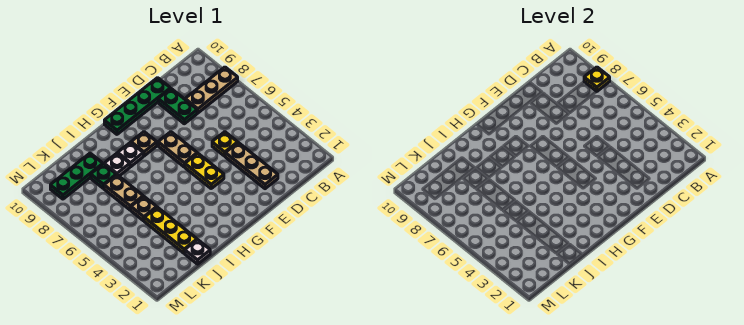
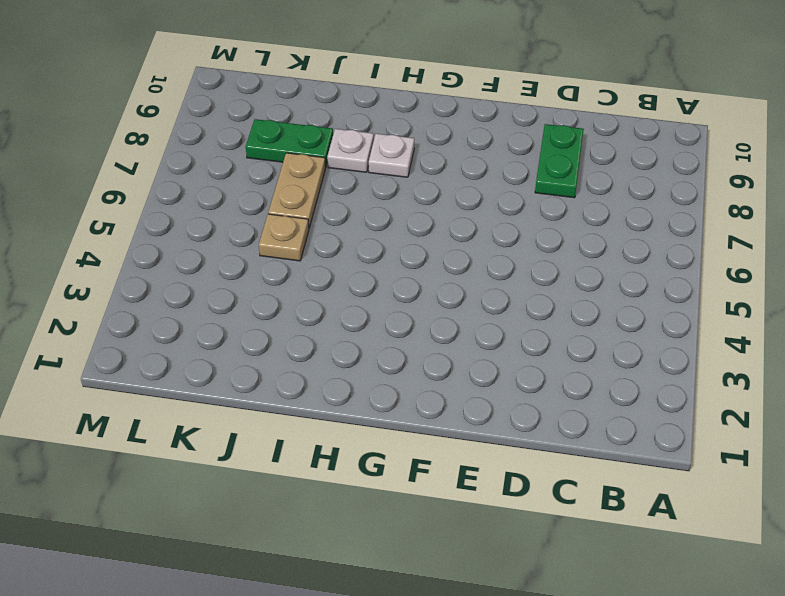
green plate J8:K8 level 1 -> green plate J8 level 1
none -> tan plate A8:C8 level 1
none -> tan plate D2:D4 level 1
none -> yellow plate D5 level 1

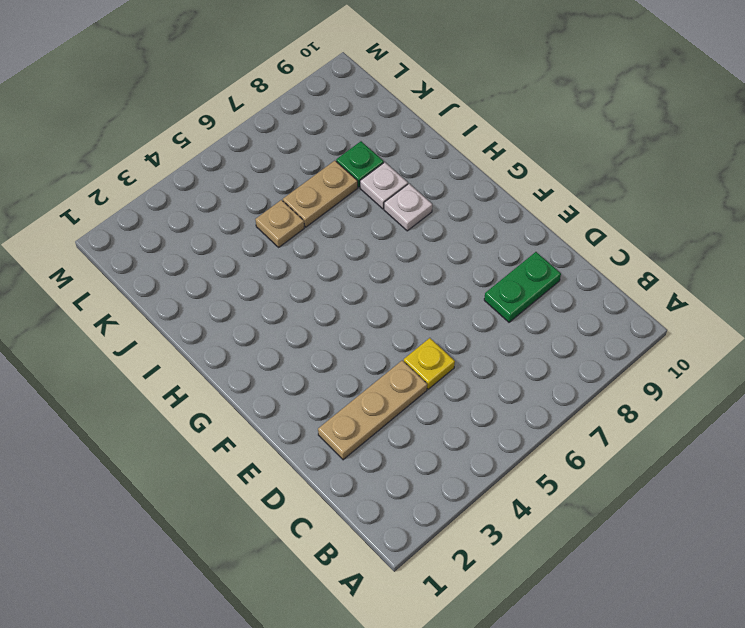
none -> tan plate A8:C8 level 1
none -> green plate D10:G10 level 1
none -> yellow plate F4:F5 level 1

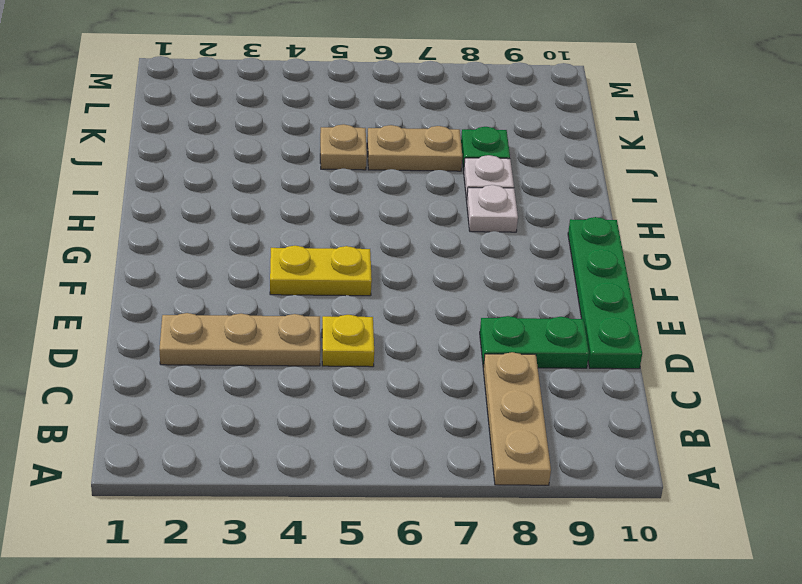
none -> tan plate F6:F7 level 1
none -> tan plate G8 level 1
none -> white plate J1 level 1

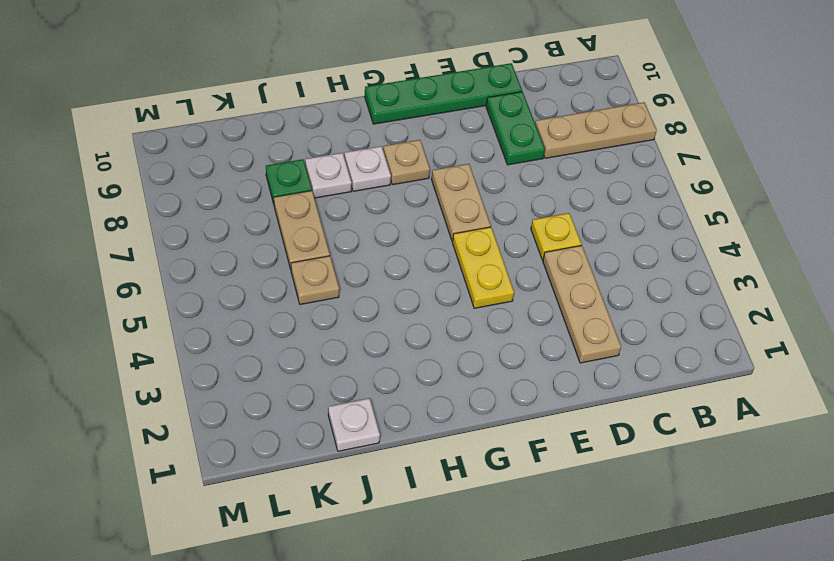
none -> yellow plate J2:J4 level 1
none -> green plate J9:L9 level 1
none -> yellow plate A8 level 2

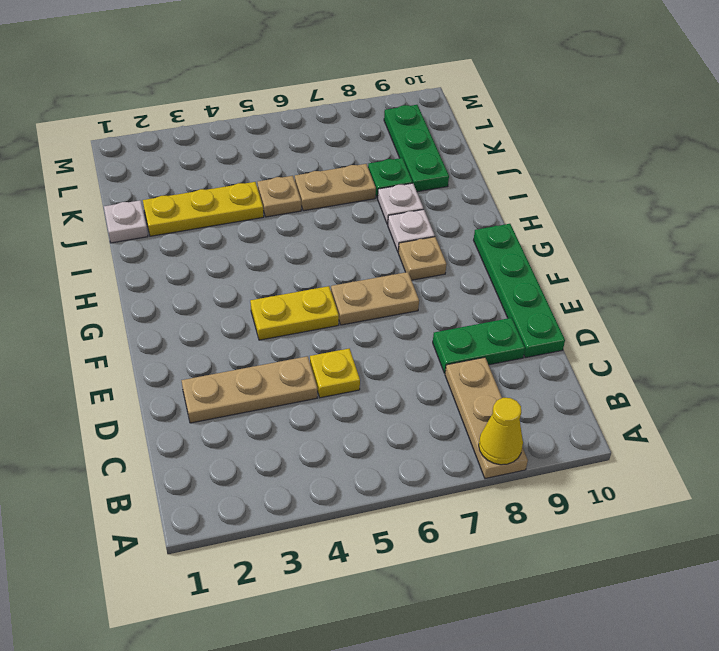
yellow cone A8 level 2 -> yellow plate A8 level 2

